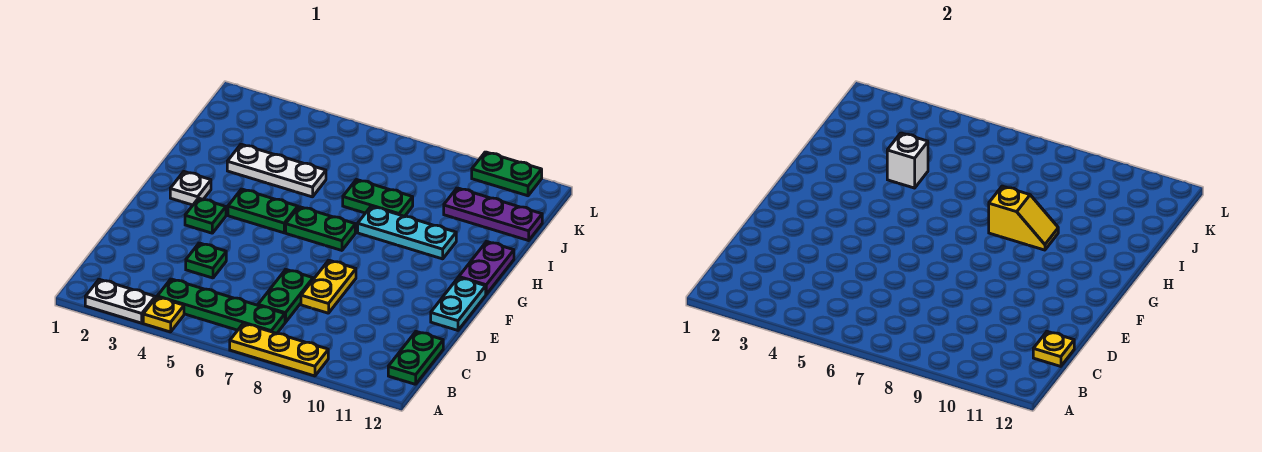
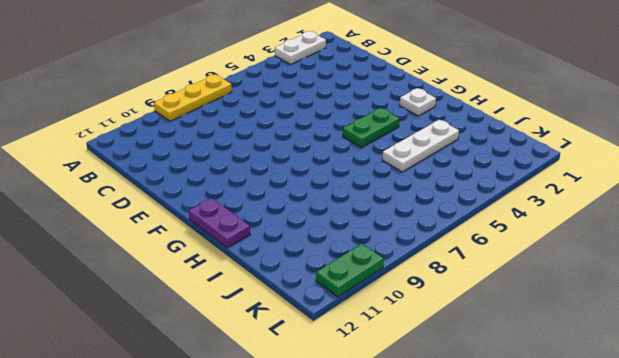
none -> yellow plate A4 level 1
none -> green plate B4:B7 level 1
none -> green plate B12:C12 level 1

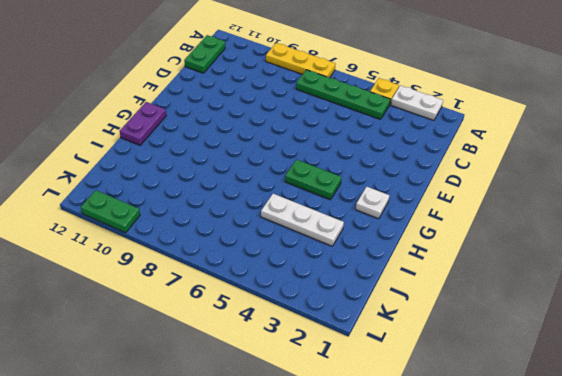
none -> green plate C7:D7 level 1
none -> green plate D4 level 1
none -> yellow plate D8:E8 level 1

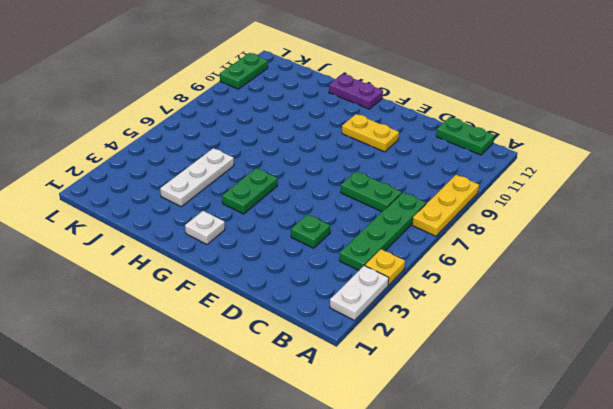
yellow plate E10:F10 level 1 -> yellow plate D8:E8 level 1
none -> cyan plate E12:F12 level 1
none -> green plate F3 level 1
none -> green plate G6:G7 level 1

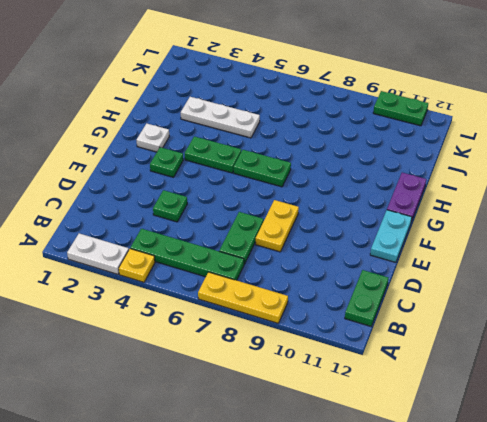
none -> cyan plate H8:H10 level 1
none -> green plate I7:I8 level 1
none -> purple plate J10:J12 level 1

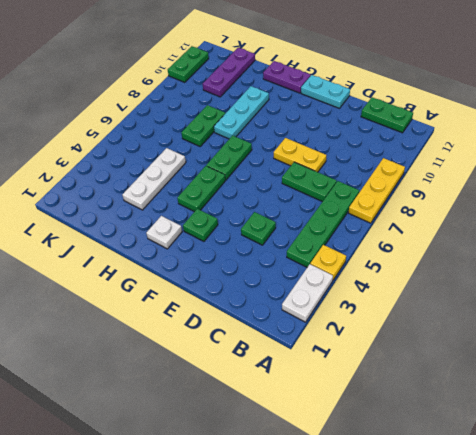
none -> yellow plate C12 level 2
none -> yellow slope H8:H9 level 2 top 8
none -> white brick I4 level 2

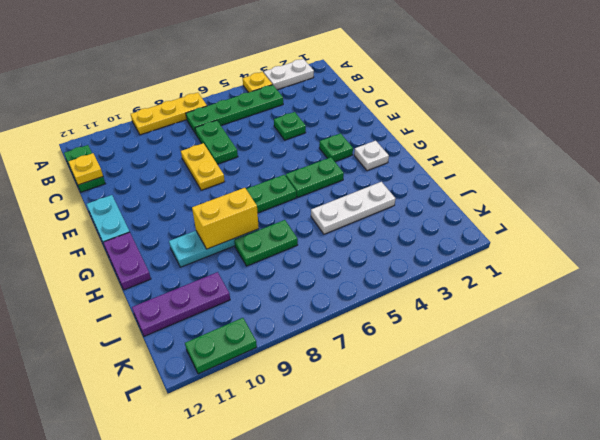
yellow brick H8:H9 level 2 -> yellow slope H8:H9 level 2 top 8
none -> white brick I4 level 2

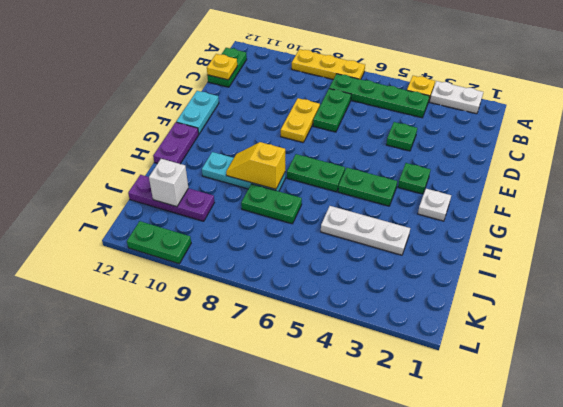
white brick J11 level 2 -> white brick I4 level 2

